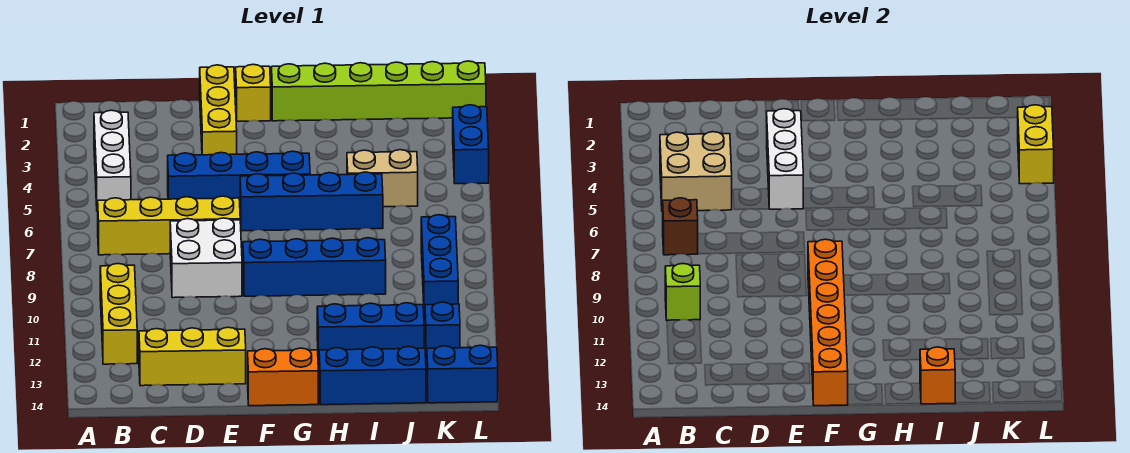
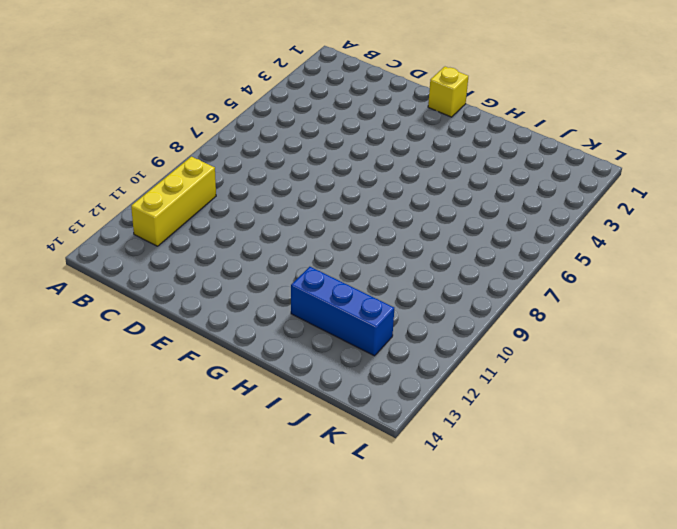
none -> white brick B3:B5 level 1
none -> yellow brick B7:E7 level 1
none -> yellow brick C13:E13 level 1

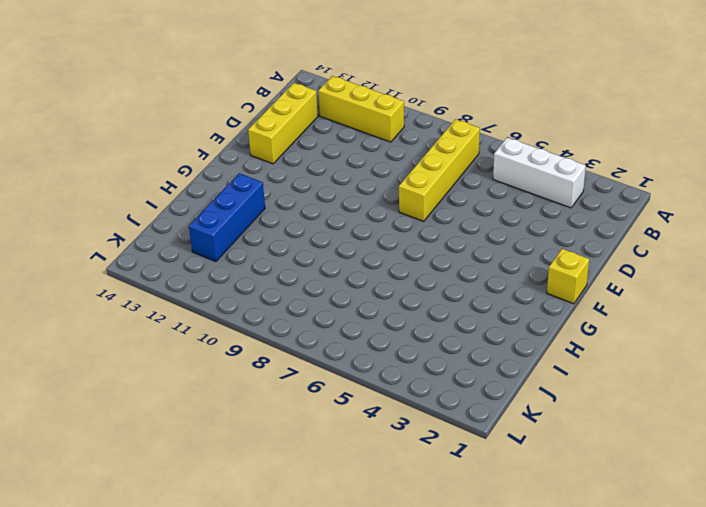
none -> blue brick D5:G5 level 1
none -> white brick D8:E9 level 1
none -> yellow brick E1:E3 level 1

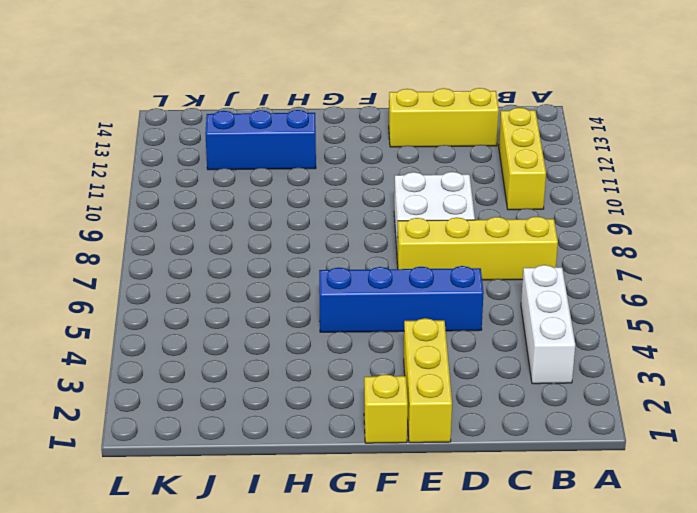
none -> blue brick F6:I6 level 1
none -> blue brick F9:I9 level 1
none -> orange brick F14:G14 level 1

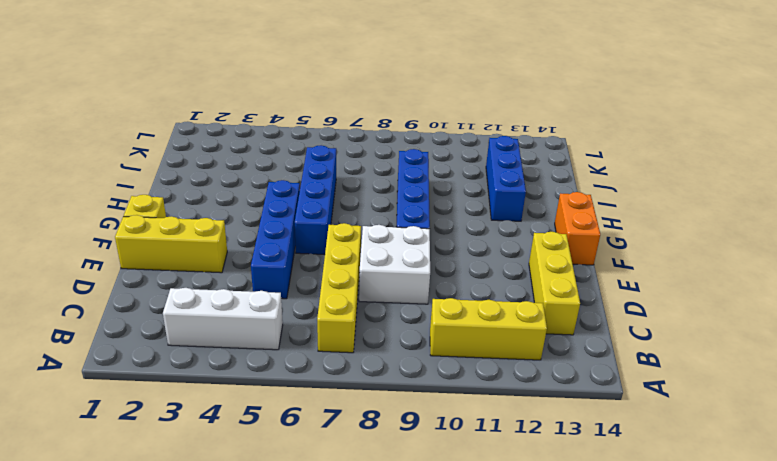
none -> lime brick G1:L1 level 1
none -> blue brick H14:J14 level 1
none -> tan brick I5:J5 level 1

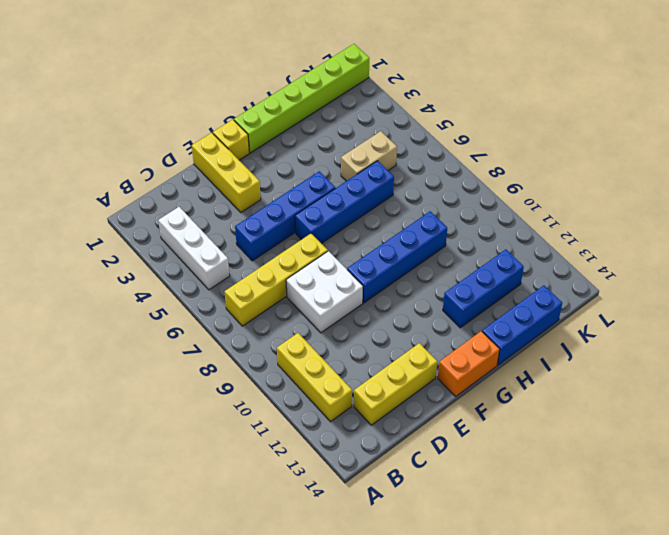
none -> blue brick K8:K10 level 1
none -> blue brick K12 level 1
none -> blue brick K14:L14 level 1

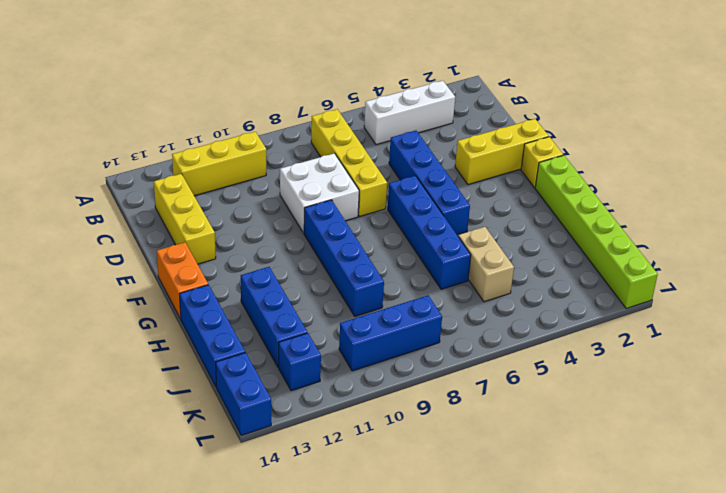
none -> blue brick L3:L4 level 1
none -> tan brick B4:C5 level 2
none -> brown brick B7 level 2

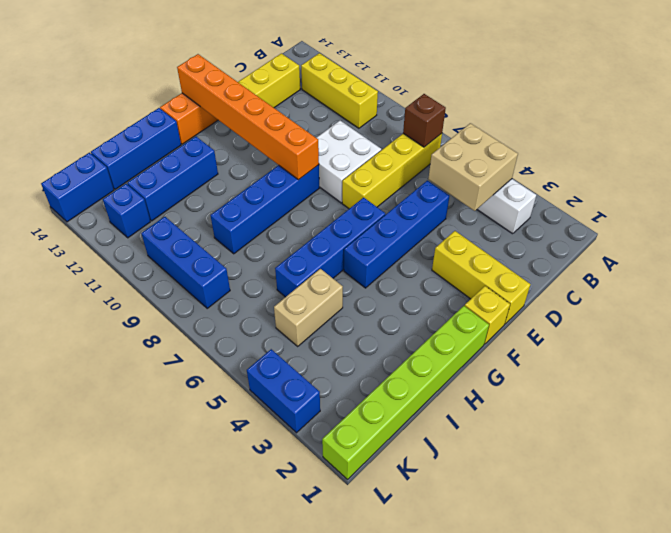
none -> lime brick B10 level 2
none -> white brick E3:E5 level 2
none -> orange brick I14 level 2

